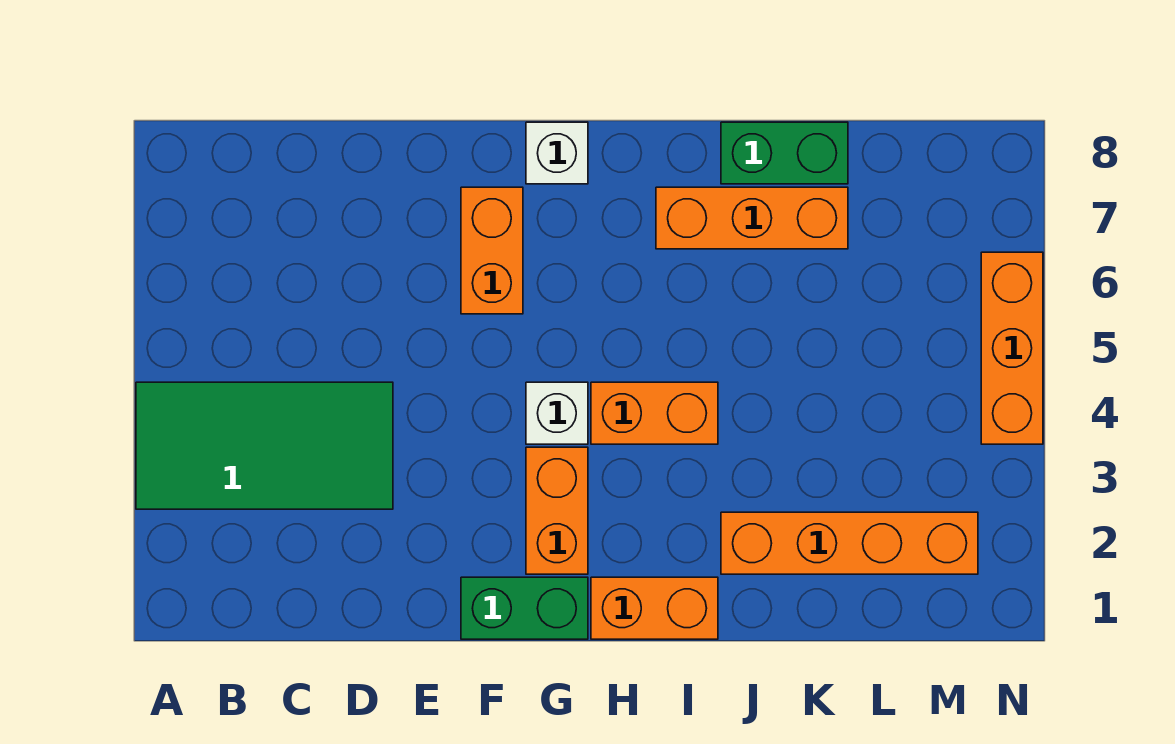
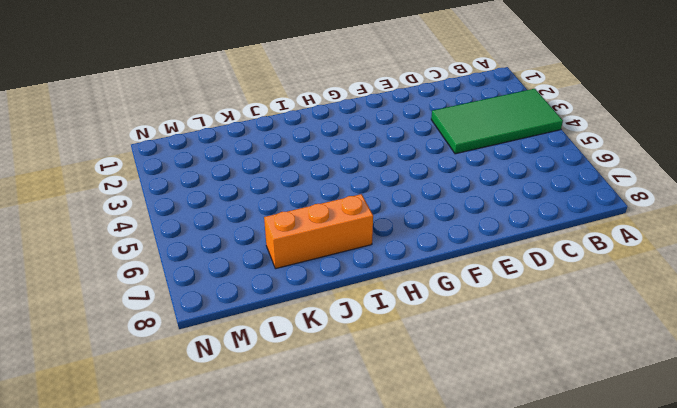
none -> green brick F1:G1 level 1
none -> orange brick F6:F7 level 1
none -> orange brick G2:G3 level 1

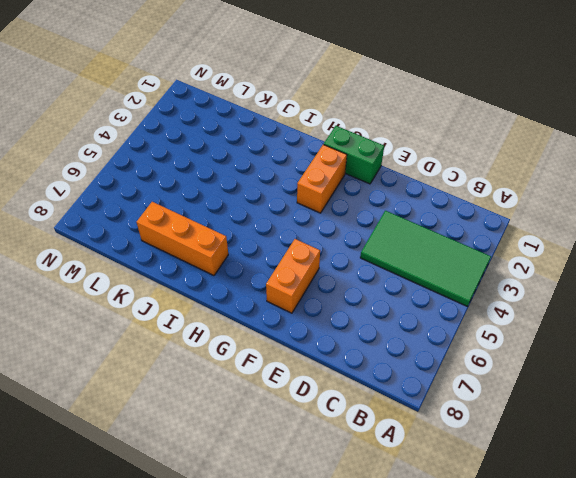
none -> white brick G4 level 1
none -> white brick G8 level 1
none -> orange brick H1:I1 level 1

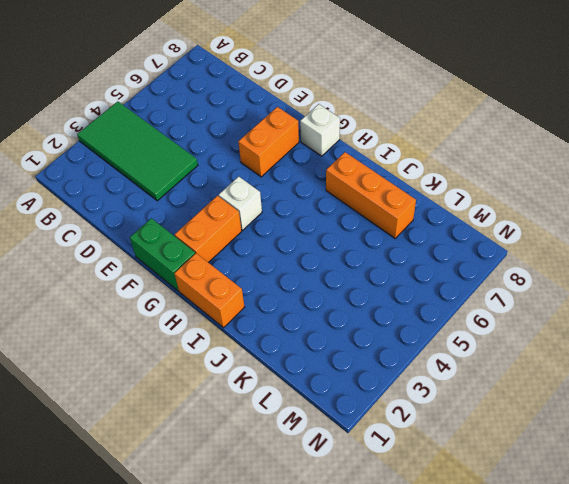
none -> orange brick H4:I4 level 1
none -> orange brick J2:M2 level 1
none -> green brick J8:K8 level 1

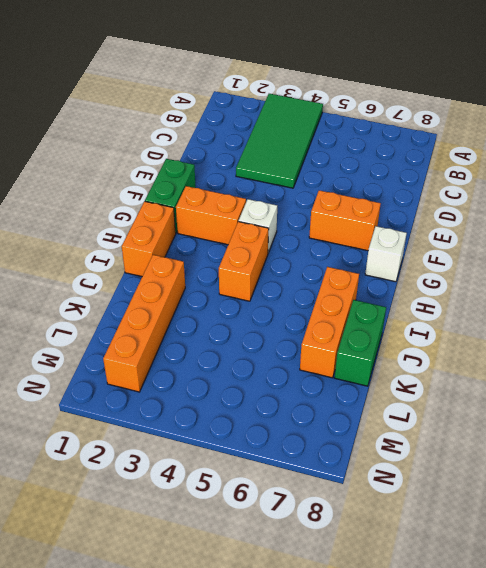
none -> orange brick N4:N6 level 1

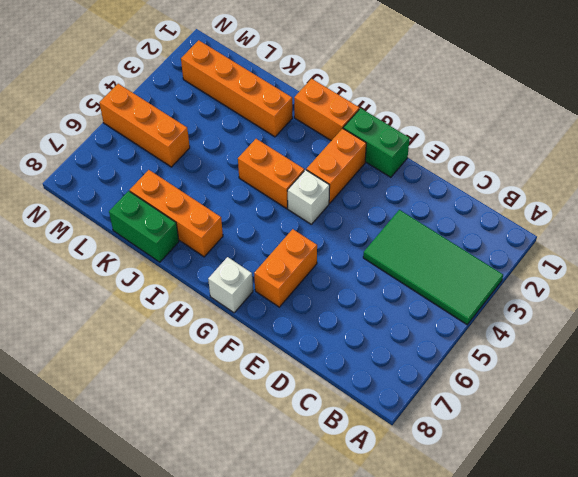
orange brick L5:N5 level 1 -> orange brick N4:N6 level 1

